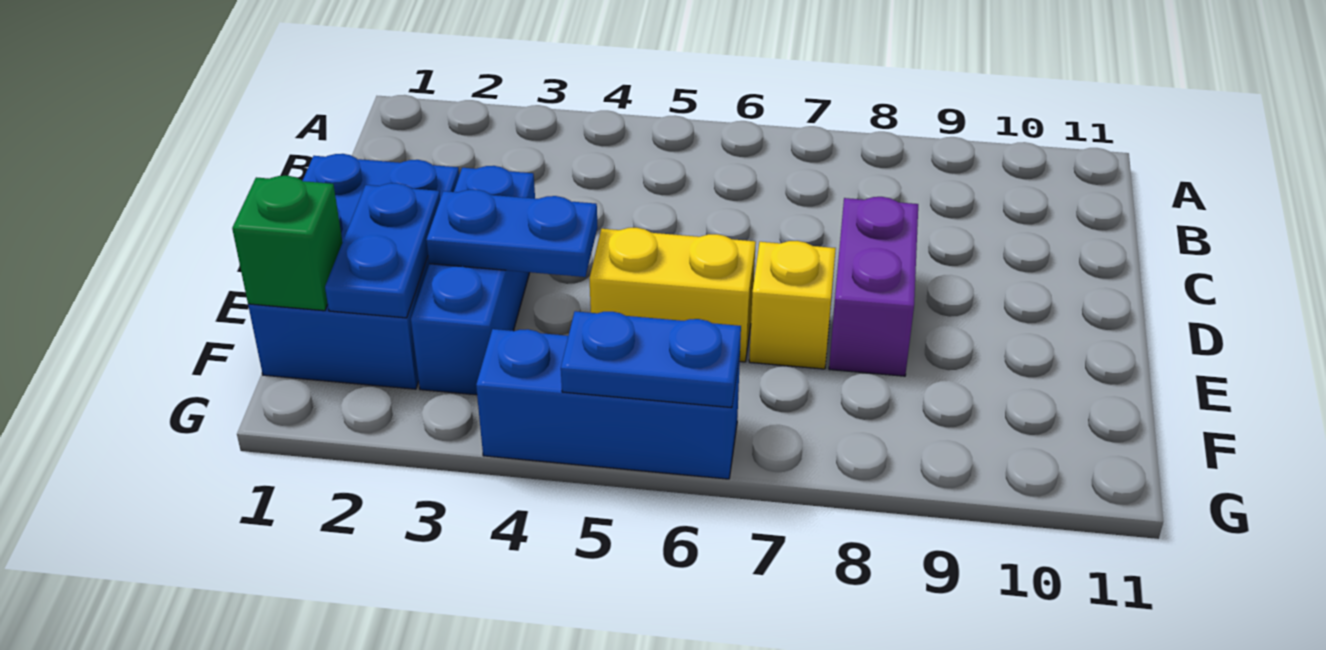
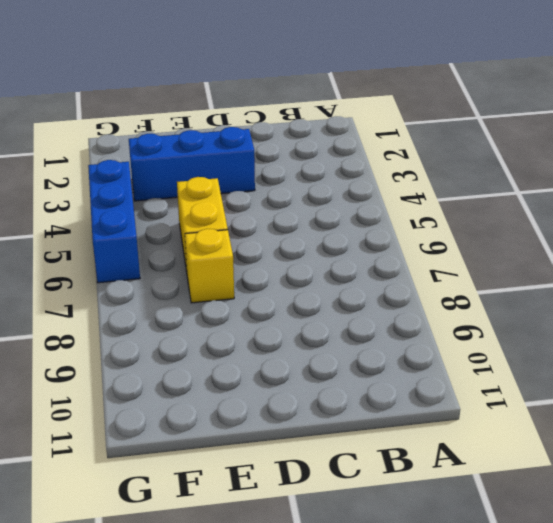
none -> blue brick D1:F2 level 1
none -> purple brick D8:E8 level 1

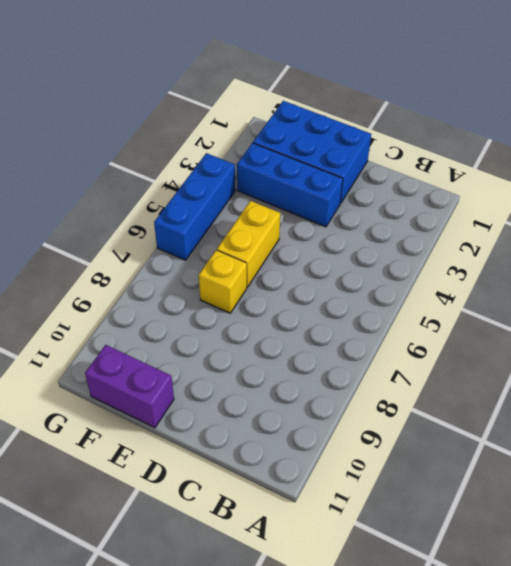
purple brick E11:F11 level 1 -> purple brick D8:E8 level 1
none -> blue plate E2:F2 level 2
none -> blue plate E3:E4 level 2

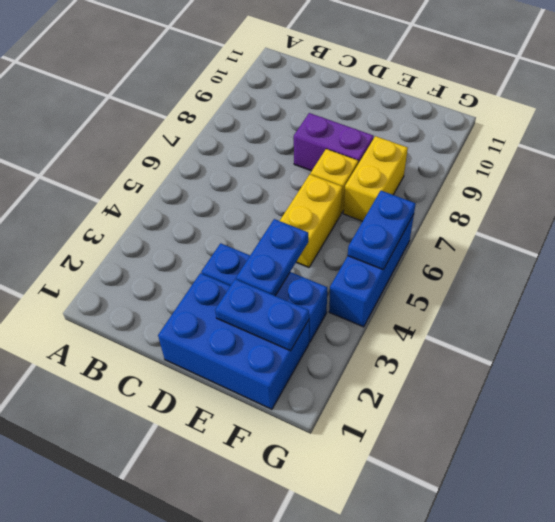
yellow brick F7:F8 level 1 -> none
none -> green brick F1 level 2

